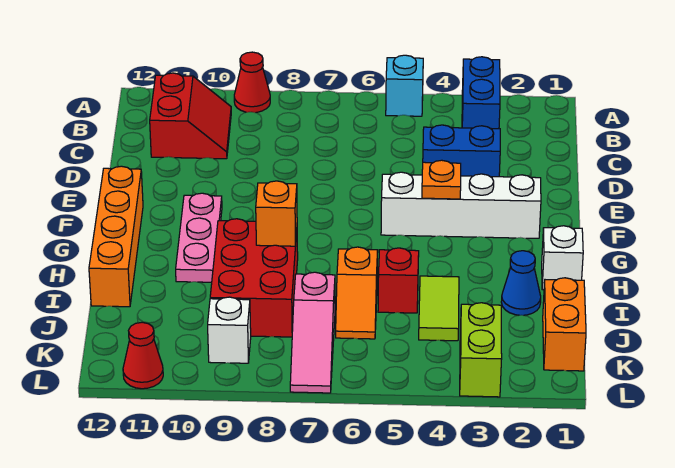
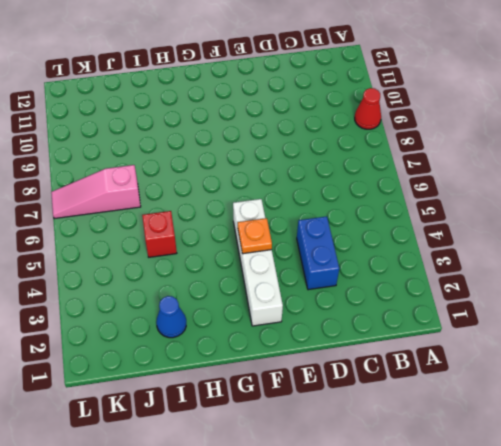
none -> blue brick A3:B3 level 1
none -> cyan brick A5 level 1
none -> red slope B10:C11 level 1 top 11

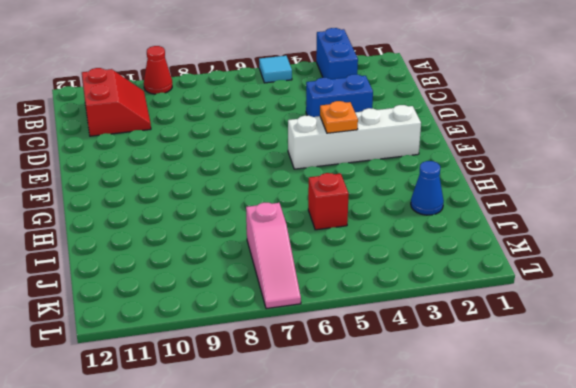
cyan tile A5 level 1 -> cyan brick A5 level 1
none -> pink plate F10:H10 level 1
none -> orange brick F12:I12 level 1
none -> white brick H1 level 1

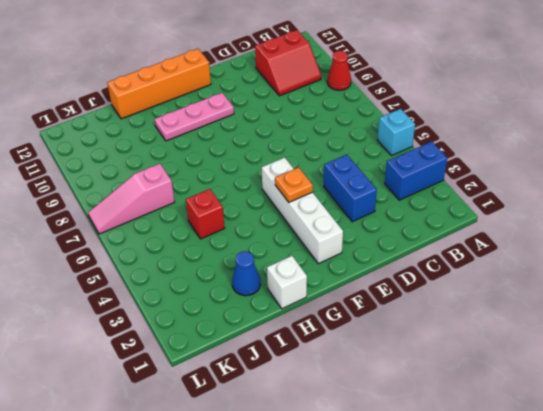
none -> red brick H8:J9 level 1
none -> lime tile I4:J4 level 1
none -> orange slope I6:J6 level 1 top I

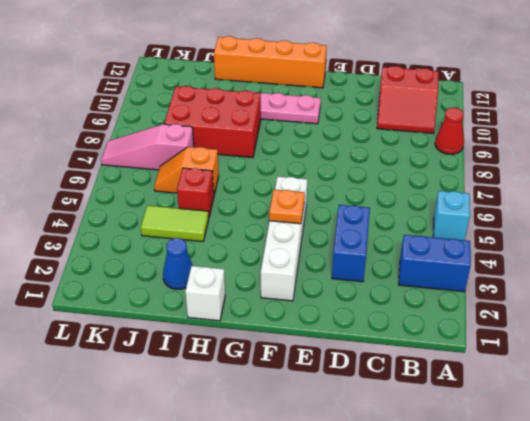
none -> orange brick J1:K1 level 1
none -> lime brick K3:L3 level 1
none -> white brick K9 level 1

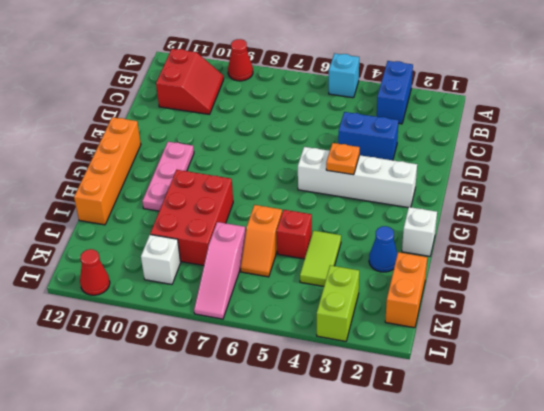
none -> orange brick H8 level 2

